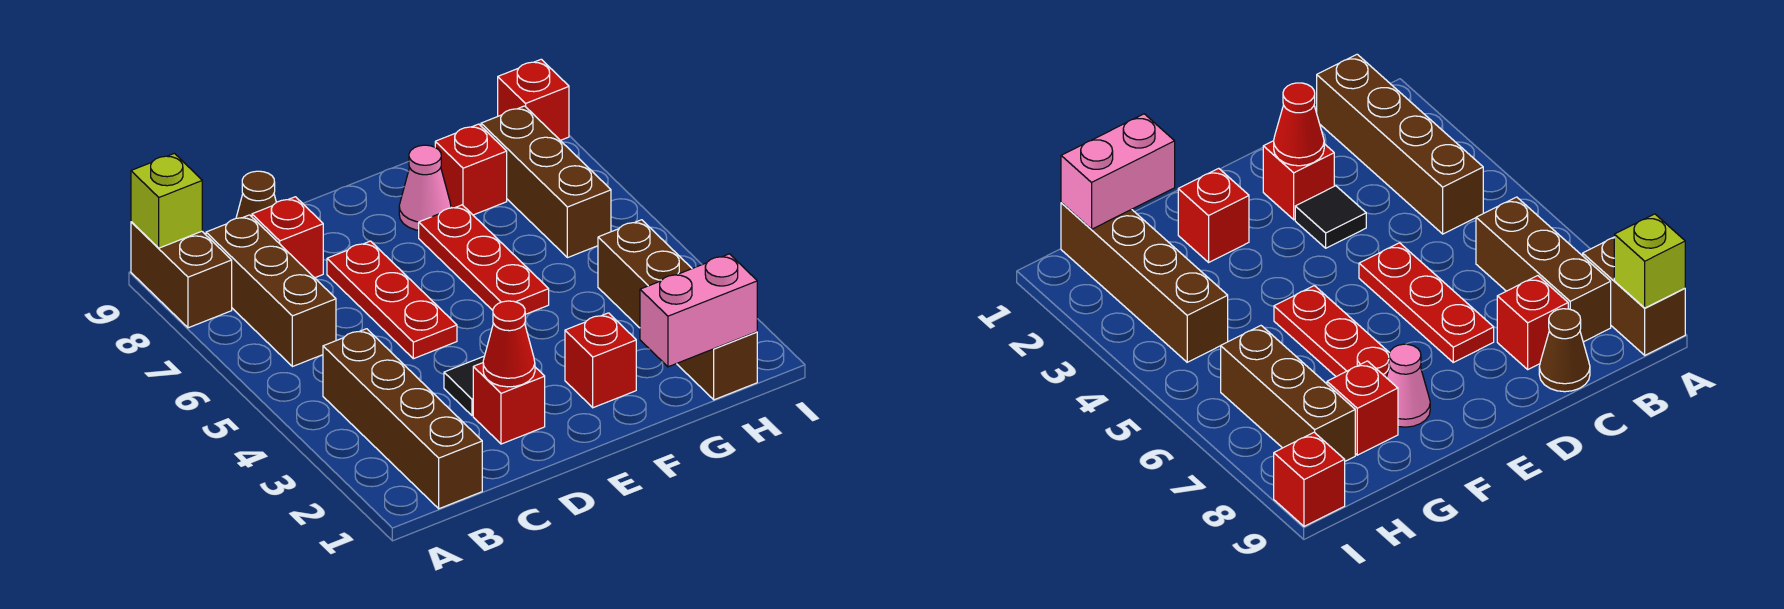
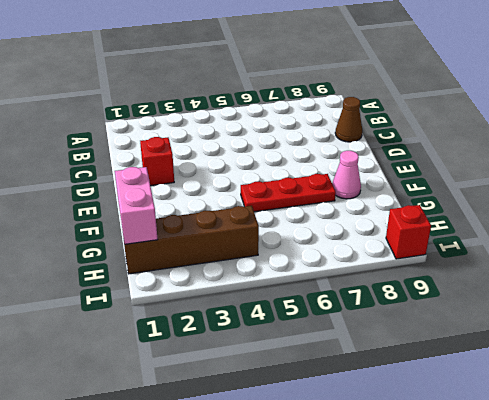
none -> brown brick A8:A9 level 1
none -> brown brick B1:B4 level 1
none -> brown brick B6:B8 level 1

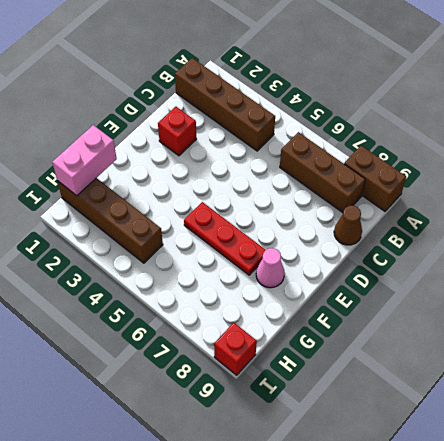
none -> red brick C8 level 1
none -> black tile D3 level 1
none -> red plate D5:D7 level 1

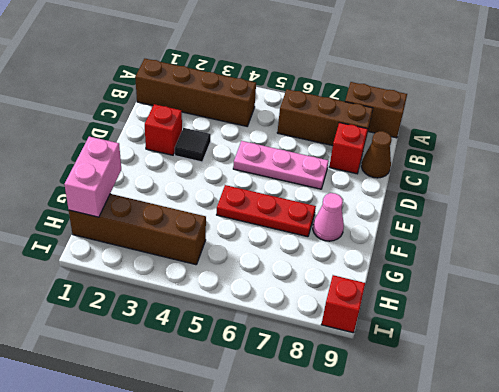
pink plate D5:D7 level 1 -> red plate D5:D7 level 1
none -> red brick F2 level 1
none -> red brick G8 level 1
none -> brown brick H6:H8 level 1

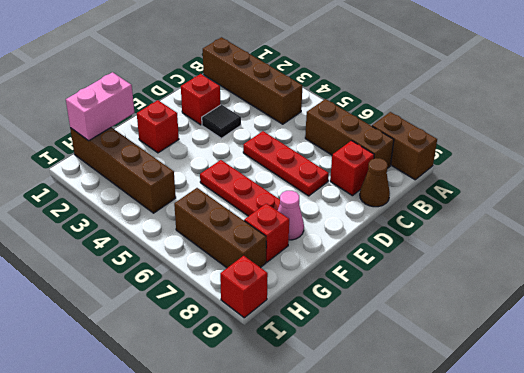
none -> lime brick A9 level 2
none -> red cone D2 level 2

